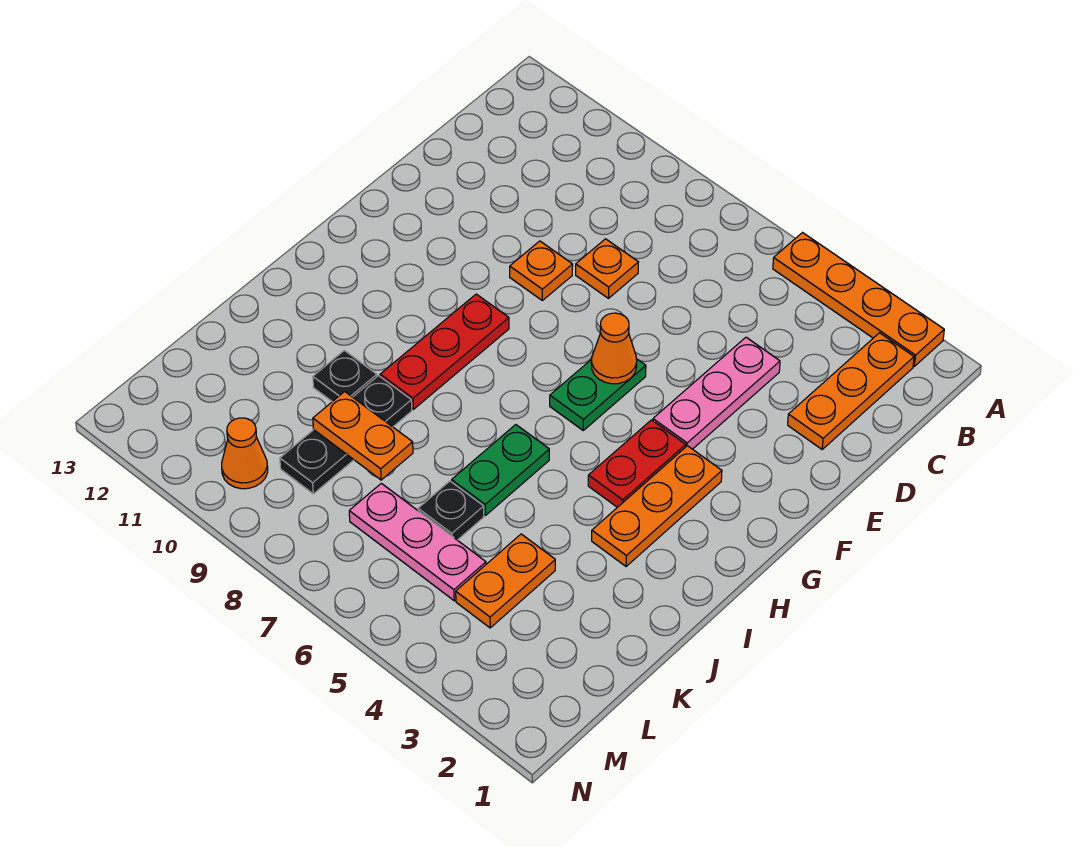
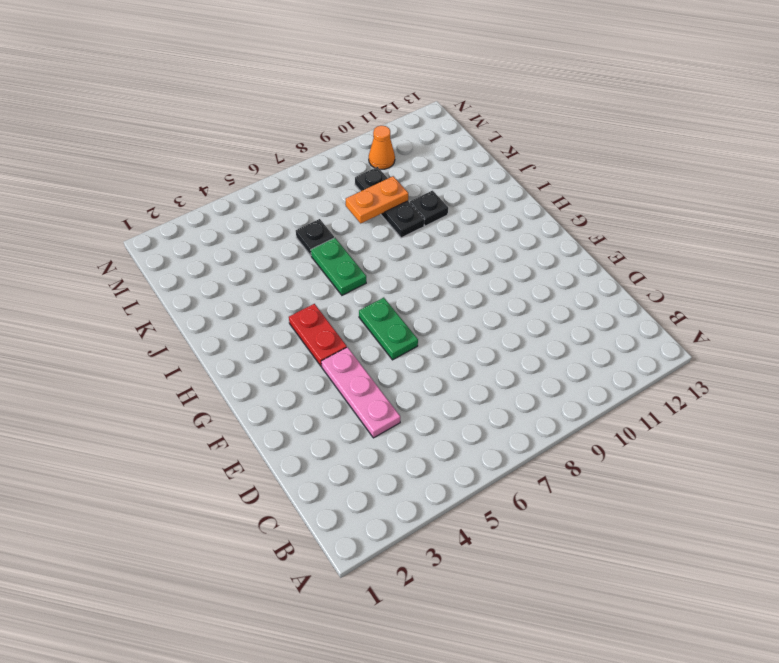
none -> orange plate A2:A5 level 1
none -> orange plate B2:D2 level 1
none -> orange plate D8 level 1

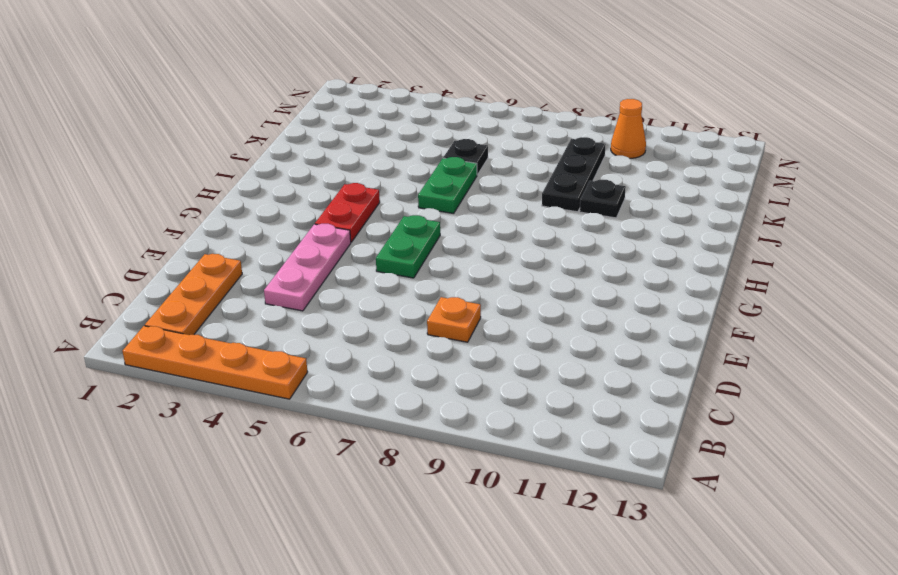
none -> orange plate E9 level 1
none -> orange plate G3:I3 level 1
none -> red plate G9:I9 level 1

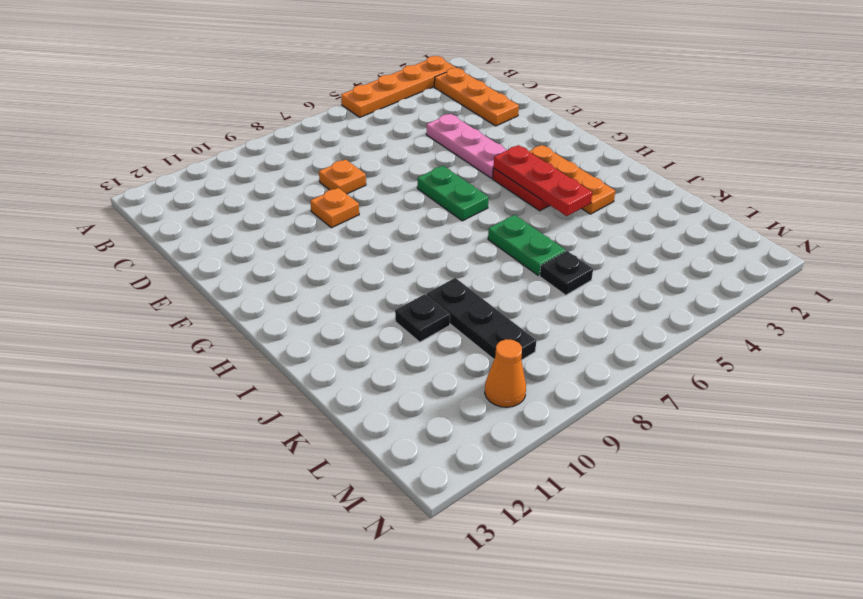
red plate G4:I4 level 2 -> red plate G9:I9 level 1
none -> orange plate K4:L4 level 1
none -> pink plate L5:L7 level 1
none -> orange cone F6 level 2

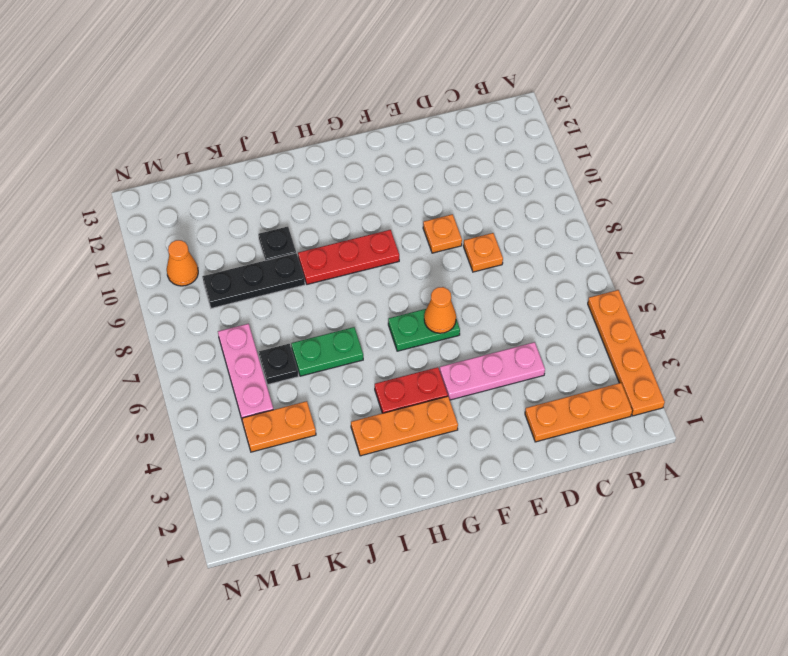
none -> orange plate K8:K9 level 2

